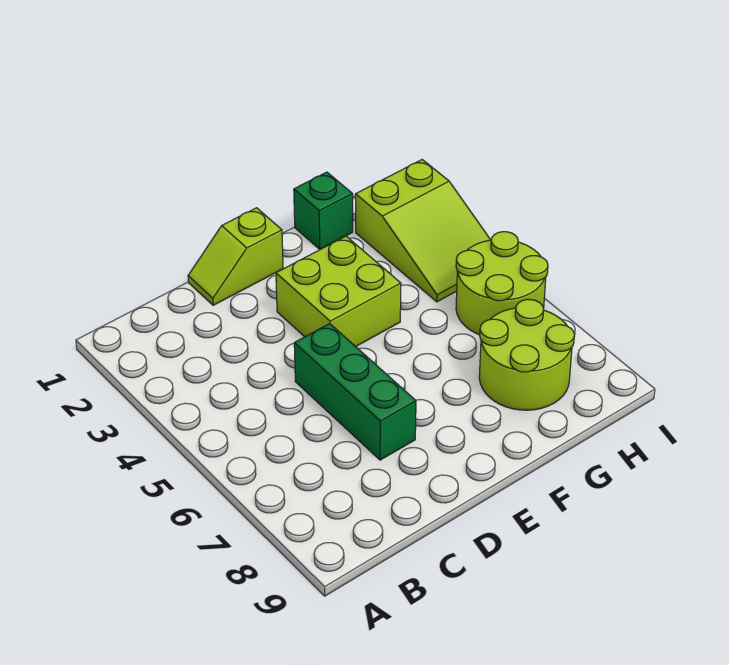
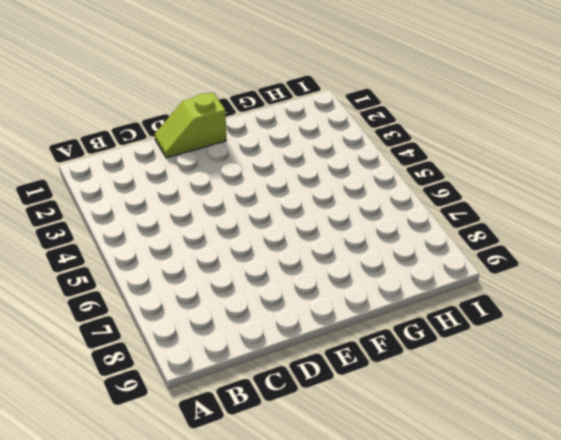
none -> green brick D5:D7 level 1
none -> lime brick E3:F4 level 1

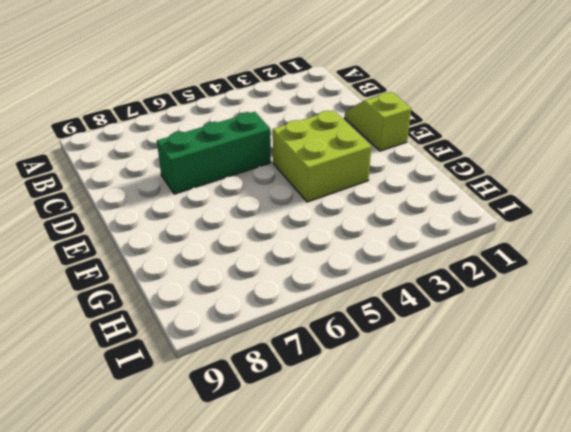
none -> green brick G1 level 1
none -> lime round brick G7:H8 level 1

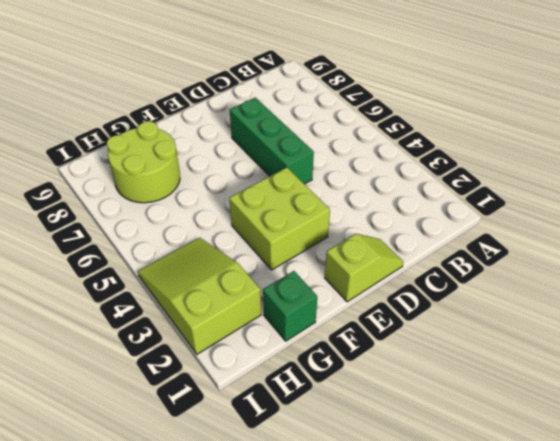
none -> lime round brick H5:I6 level 1

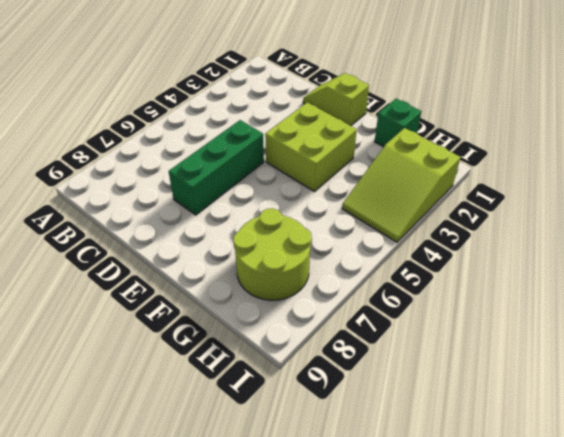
none -> lime round brick H5:I6 level 1

